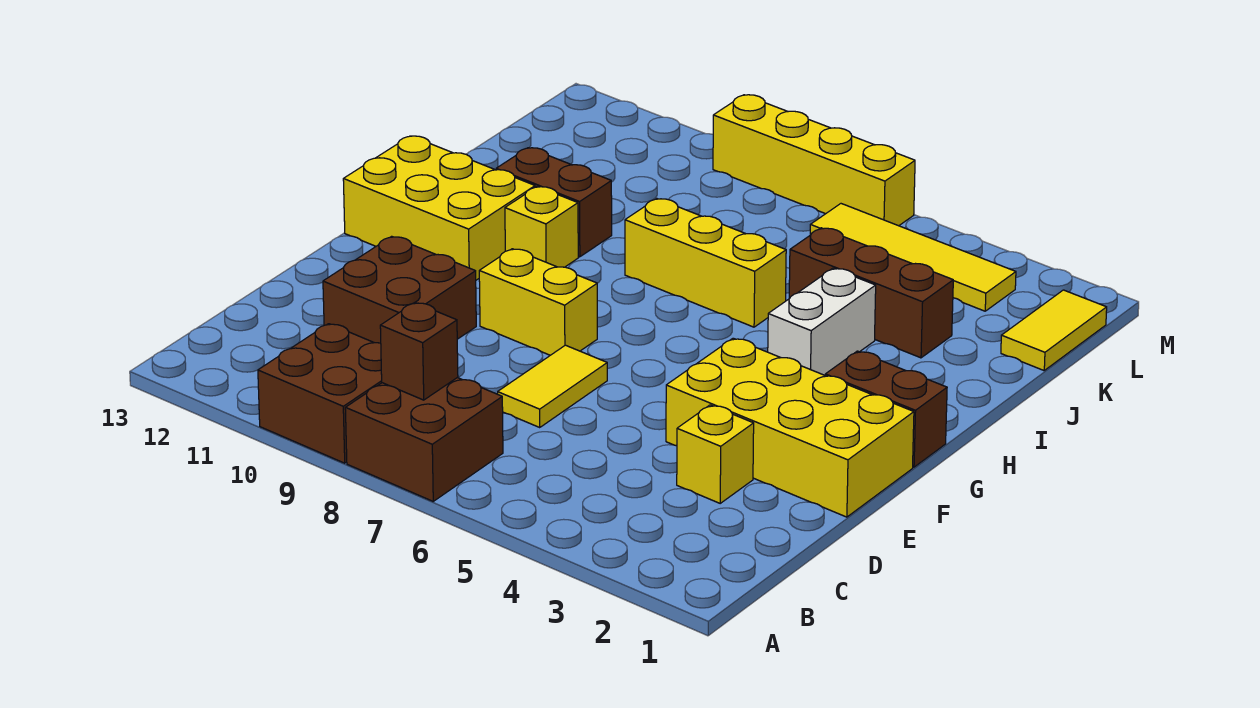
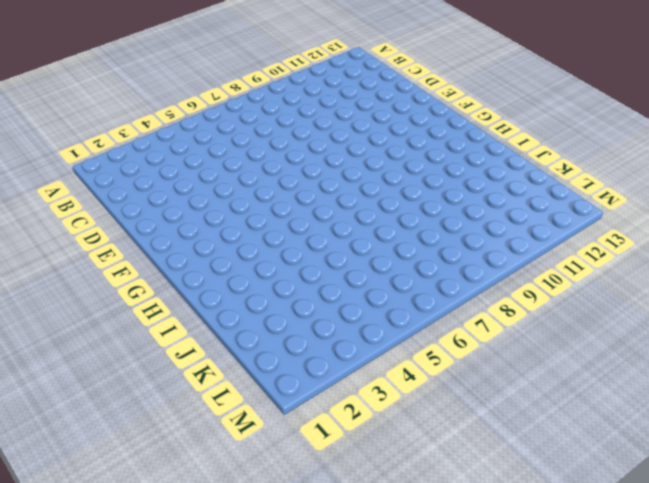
none -> brown brick A7:B8 level 1
none -> brown brick A9:B10 level 1
none -> yellow brick D3 level 1

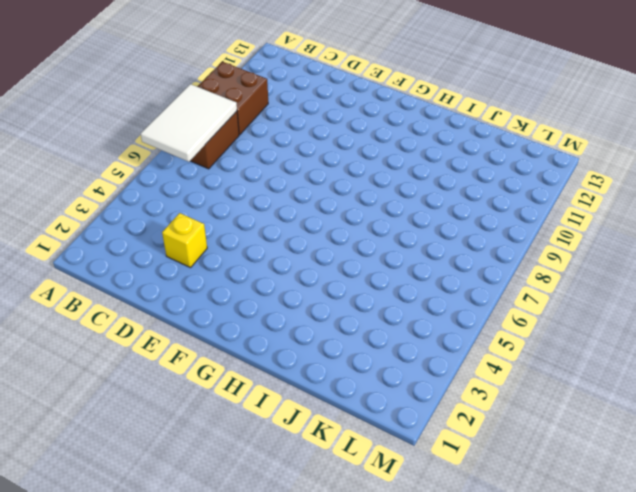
white tile A6:B8 level 2 -> brown brick B8 level 2
none -> yellow tile D7:E7 level 1
none -> brown brick D10:E11 level 1
none -> yellow brick E1:F4 level 1

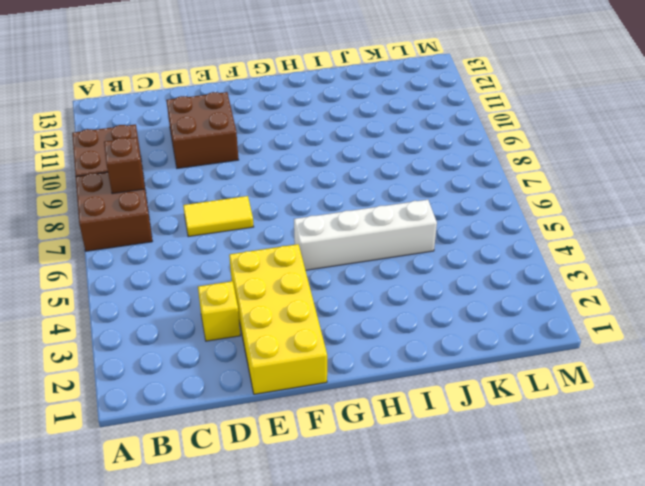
white brick G5:J5 level 1 -> brown brick J3:J5 level 1
none -> yellow brick F8:F9 level 1
none -> brown brick G1:G2 level 1
none -> yellow brick G11:H13 level 1

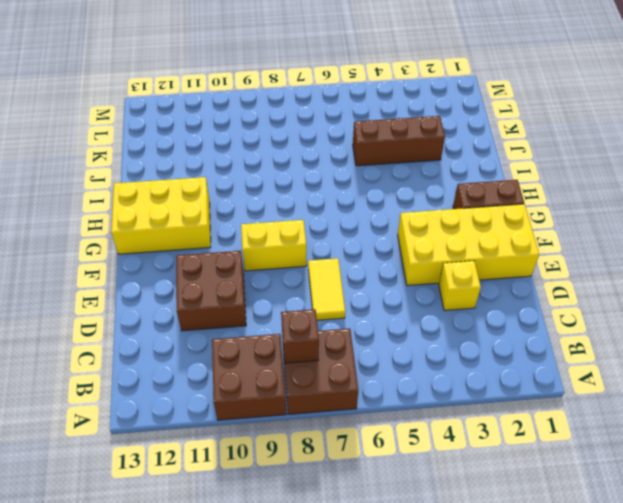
none -> white brick H4:I4 level 1
none -> yellow brick H10 level 1
none -> yellow brick I6:I8 level 1

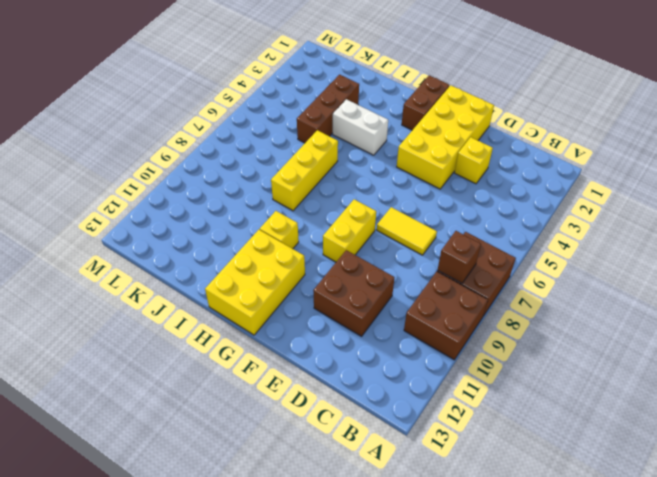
none -> brown brick I10:I11 level 1
none -> yellow tile K1:L1 level 1
none -> yellow tile L3:L6 level 1

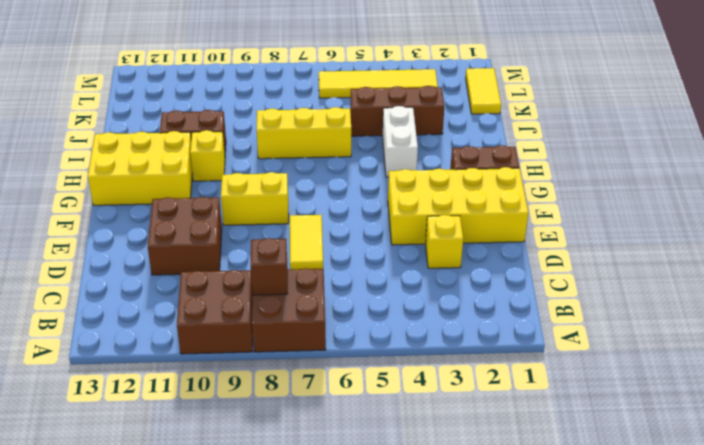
none -> yellow brick M6:M9 level 1

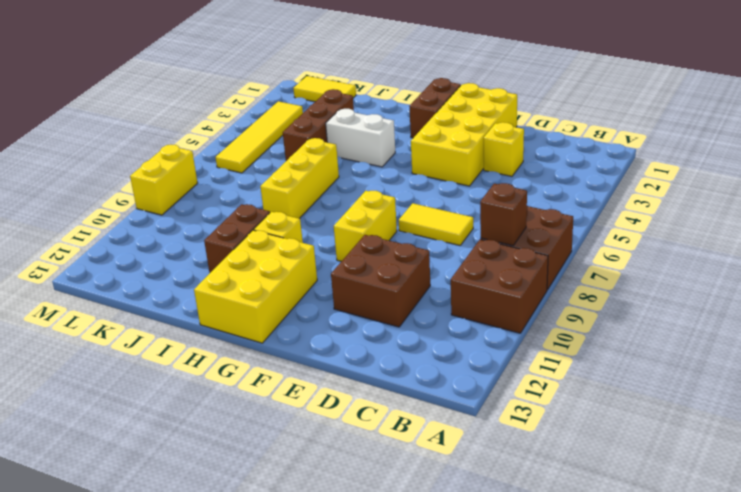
yellow brick M8:M9 level 1 -> yellow brick M6:M9 level 1

